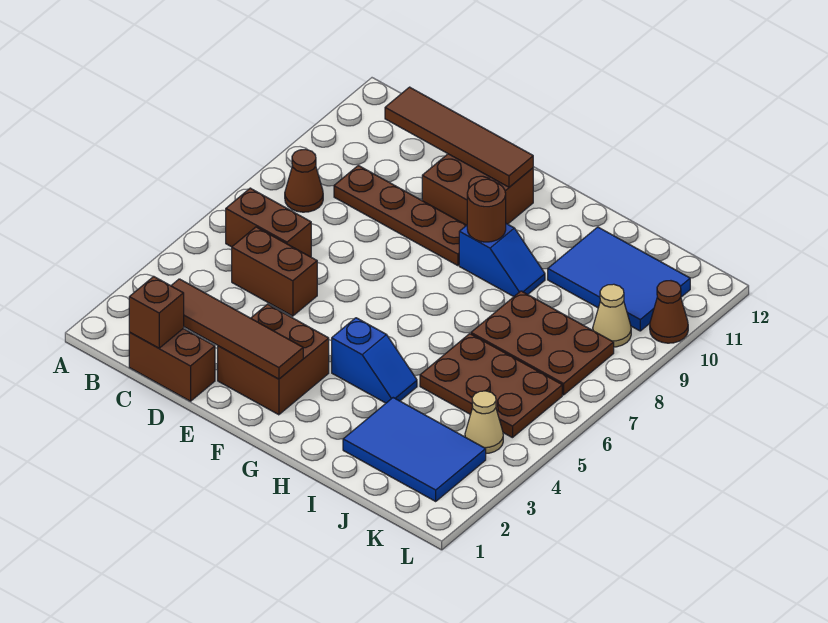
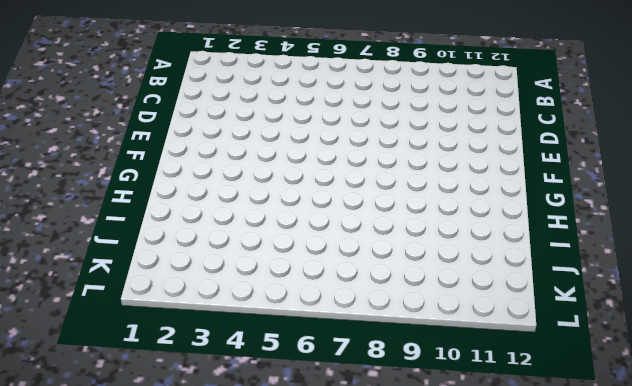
none -> brown brick B6:C6 level 1
none -> brown cone B8 level 1
none -> brown brick C1:D1 level 1

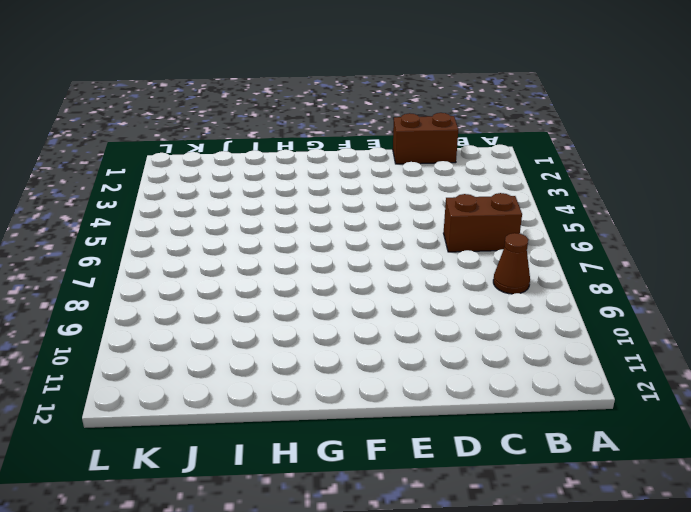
none -> brown brick C5:D5 level 1
none -> brown plate C9:F9 level 1
none -> brown brick E2:F3 level 1

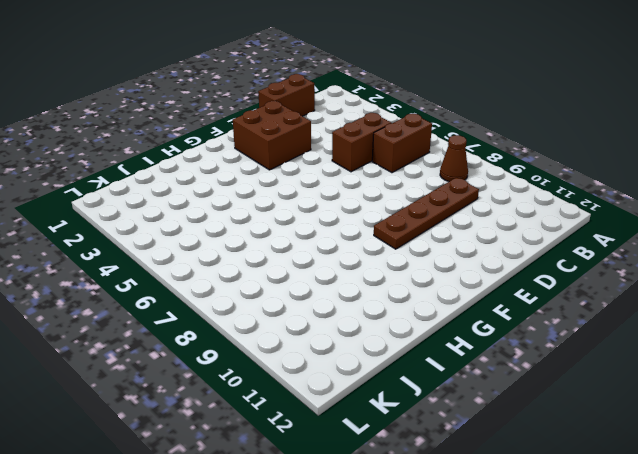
none -> brown brick E10:F11 level 1
none -> blue slope G4:H4 level 1 top G
none -> blue slope G9:H9 level 1 top G

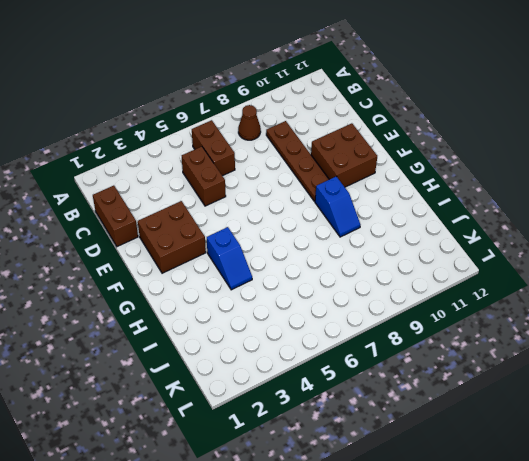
none -> blue tile I2:K3 level 1
none -> brown plate I5:K6 level 1
none -> brown plate I7:K8 level 1

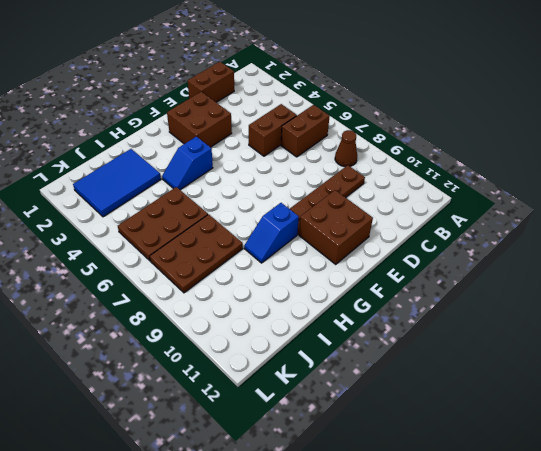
none -> blue tile I10:K11 level 1
none -> tan cone K4 level 1
none -> tan cone K9 level 1

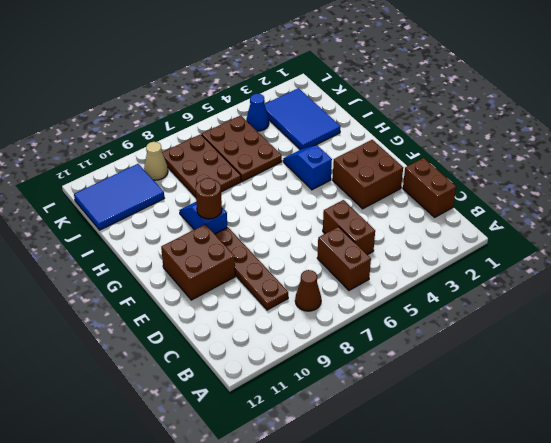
blue tile J10:K12 level 1 -> blue tile I10:K11 level 1
blue cone K4 level 1 -> tan cone K4 level 1
none -> brown cone L10 level 1
none -> brown brick C1 level 2
none -> brown tile C2:F2 level 2

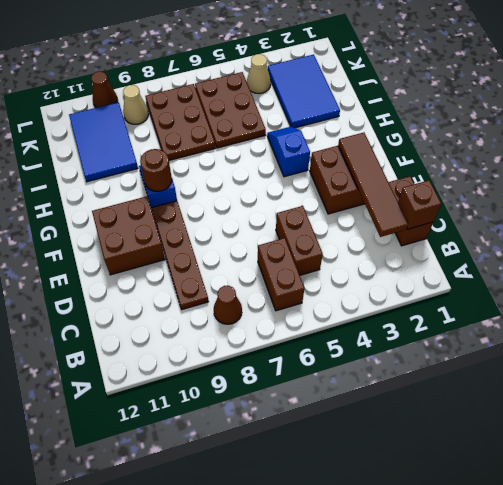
none -> brown tile C11:F11 level 2

